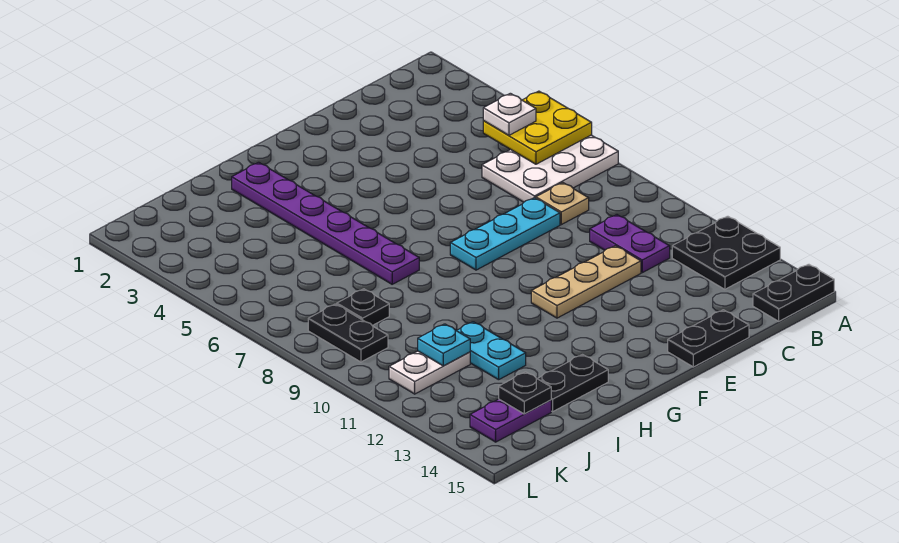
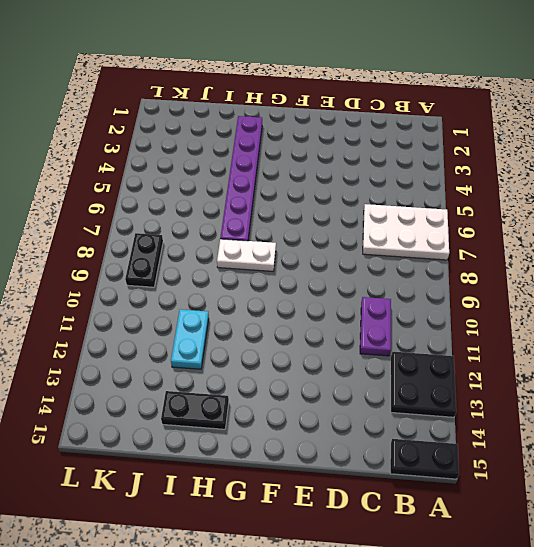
white plate G8:H8 level 1 -> white plate J11:K11 level 1
none -> tan plate C8 level 1
none -> cyan plate D8:F8 level 1
none -> tan plate D11:F11 level 1

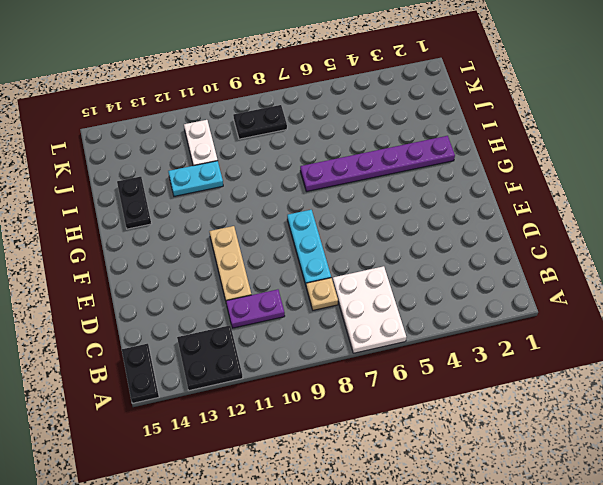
none -> black plate D15:E15 level 1
none -> black plate J8 level 1
none -> purple plate J14:K14 level 1

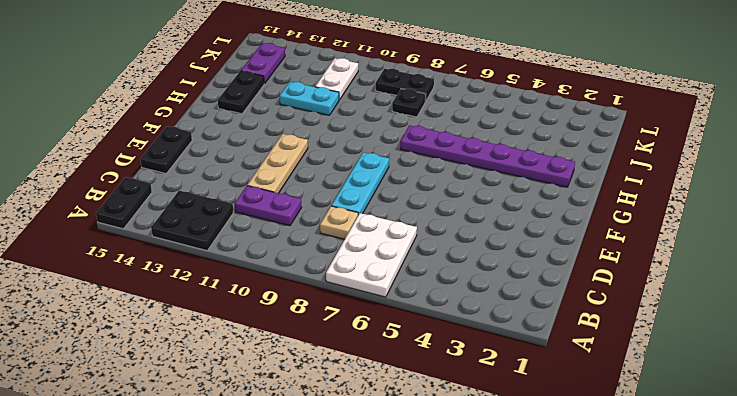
none -> yellow plate A5:B6 level 2
none -> cyan plate J11 level 2
none -> black plate J14 level 2

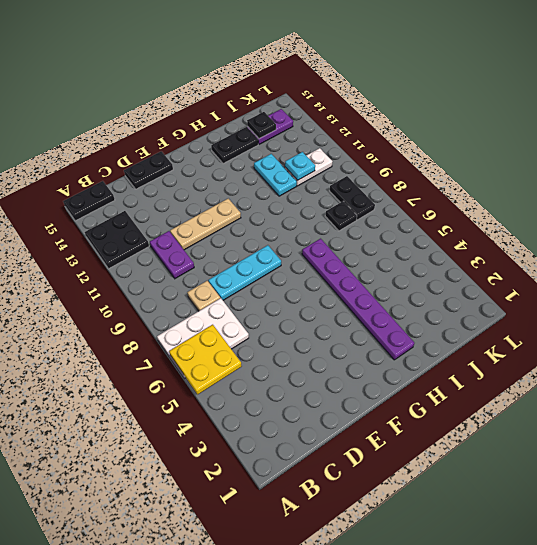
none -> white plate B5 level 3

